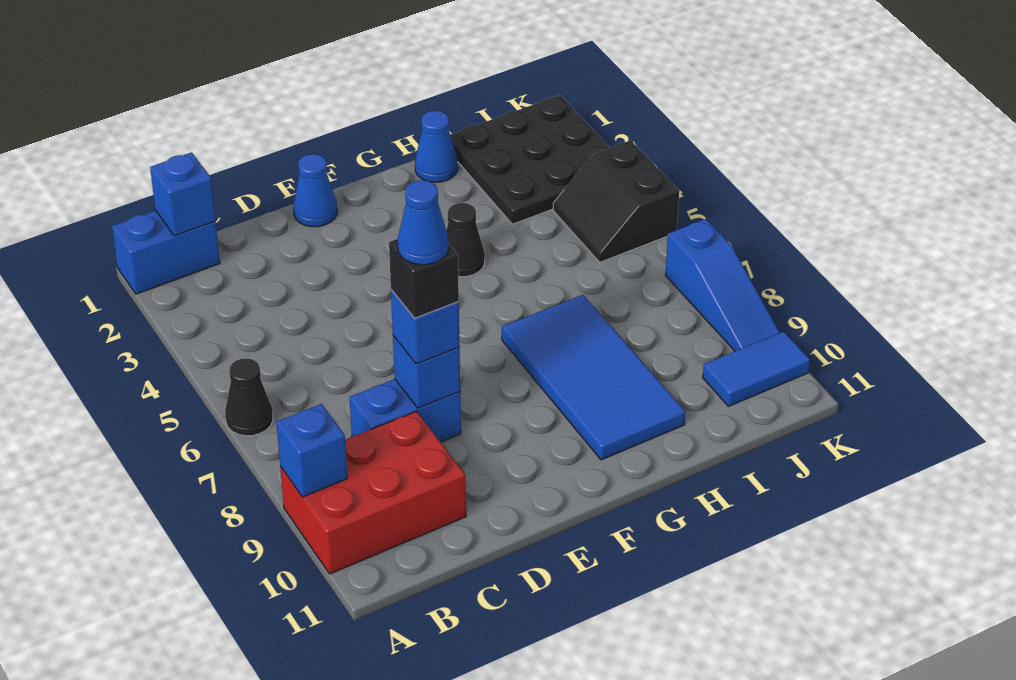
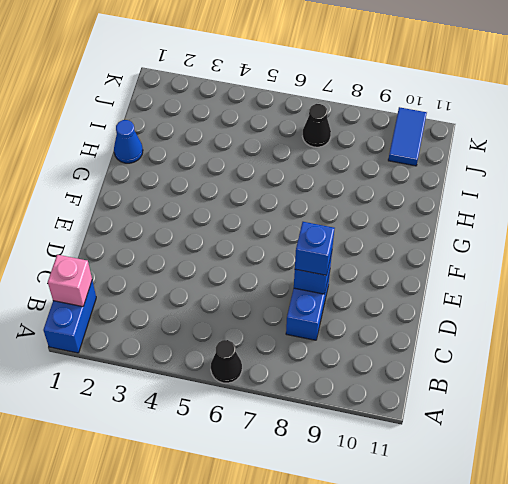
pink brick B1 level 2 -> blue brick B1 level 2
black cone J7 level 1 -> black cone G4 level 1
none -> red brick A9:C10 level 1
none -> blue cone E1 level 1
none -> blue tile G7:H10 level 1

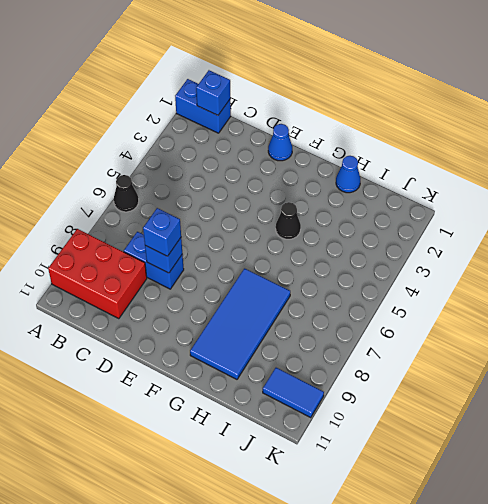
none -> black plate I1:K3 level 1
none -> black slope J4:K5 level 1 top K
none -> blue slope K7:K9 level 1 top 7

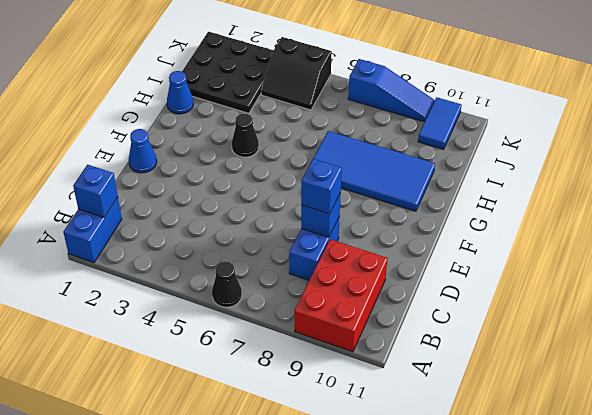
none -> blue brick A9 level 2
none -> black brick D8 level 4
none -> blue cone D8 level 5

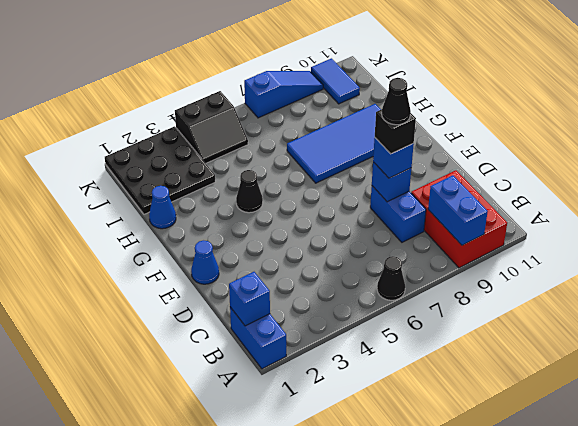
blue brick A9:B9 level 2 -> blue brick A9 level 2
black cone D8 level 5 -> blue cone D8 level 5

